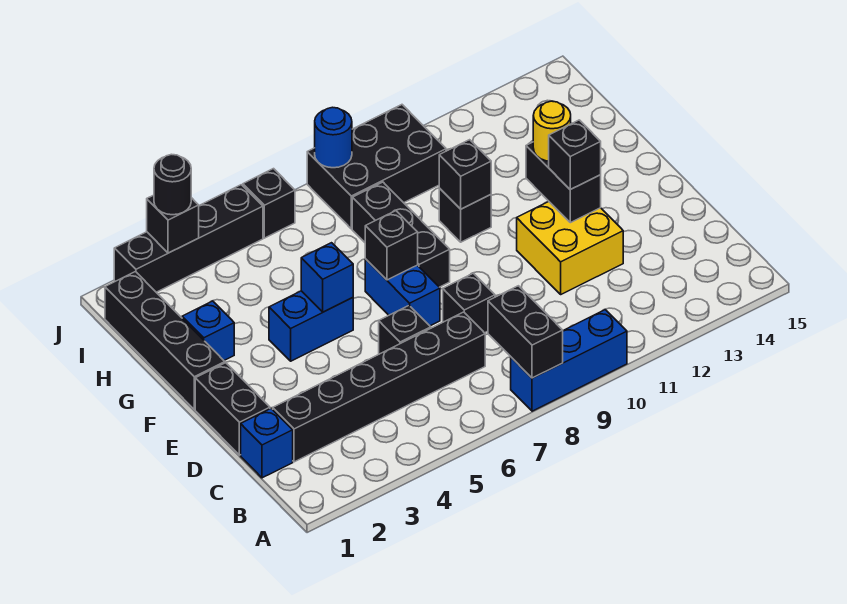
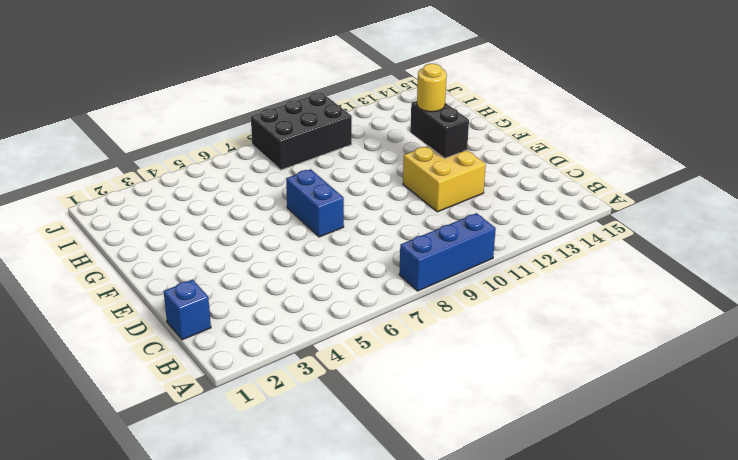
none -> black brick C2:C7 level 1
none -> black brick D1:E1 level 1
none -> black brick D6 level 1

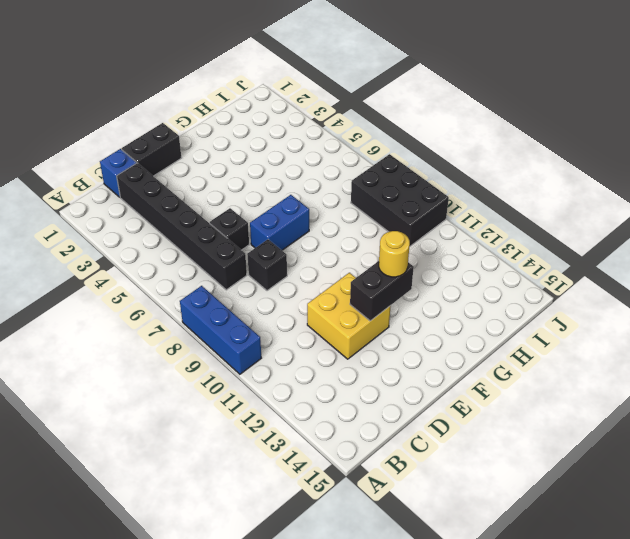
none -> black brick F1:I1 level 1
none -> blue brick F4:F5 level 1
none -> black brick F8:H8 level 1

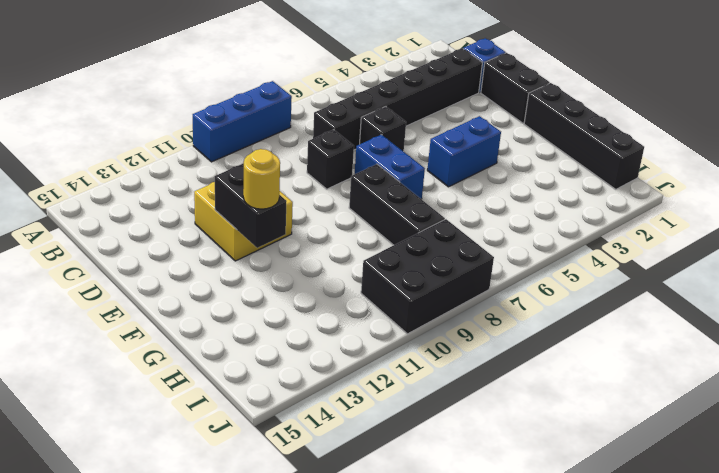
none -> blue brick G2 level 1
none -> black brick G10 level 1
none -> black brick J2:J5 level 1

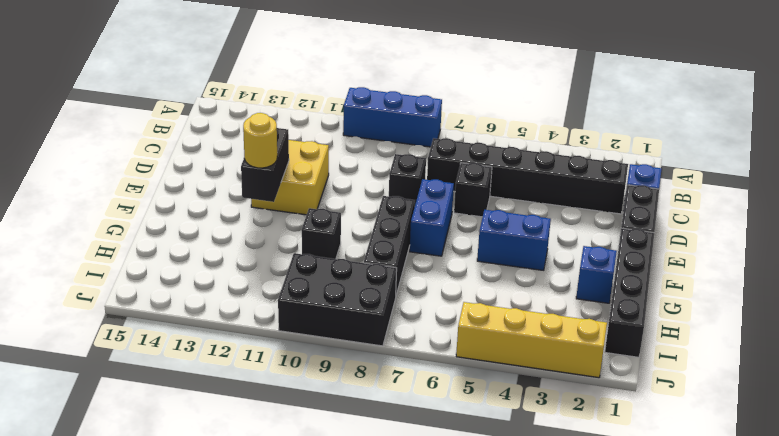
yellow brick J2:J5 level 1 -> black brick J2:J5 level 1
none -> black brick J6 level 1
none -> black brick A8:B8 level 2
none -> blue brick F5 level 2

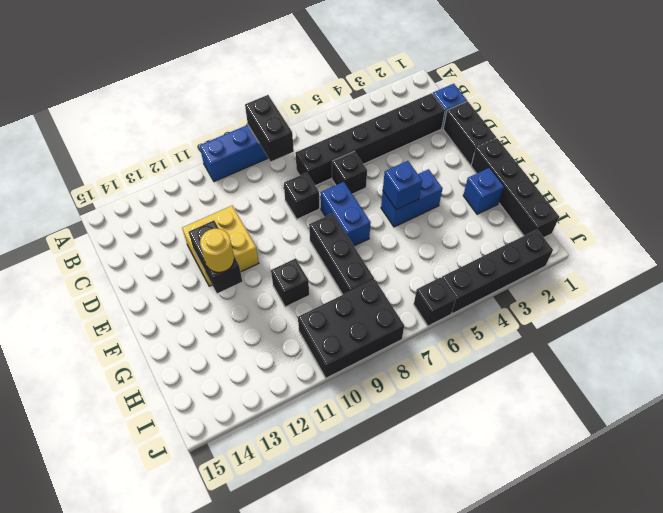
none -> black brick F7 level 2
none -> black brick G10 level 2
none -> black brick J3 level 2

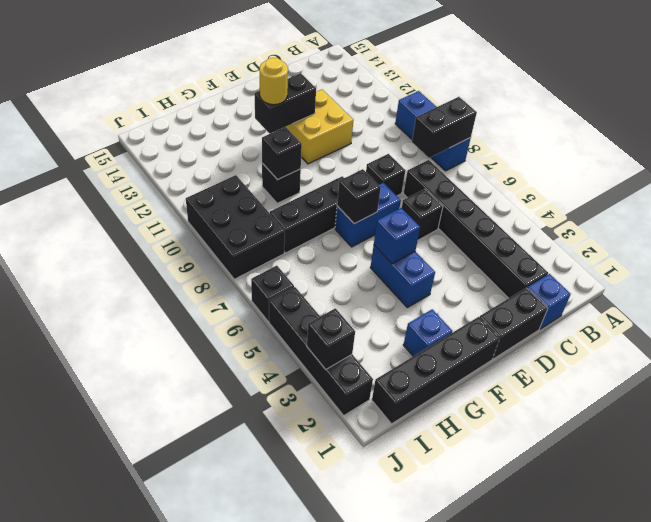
none -> blue round brick J8 level 2
none -> black brick E12 level 3
none -> black round brick J3 level 3

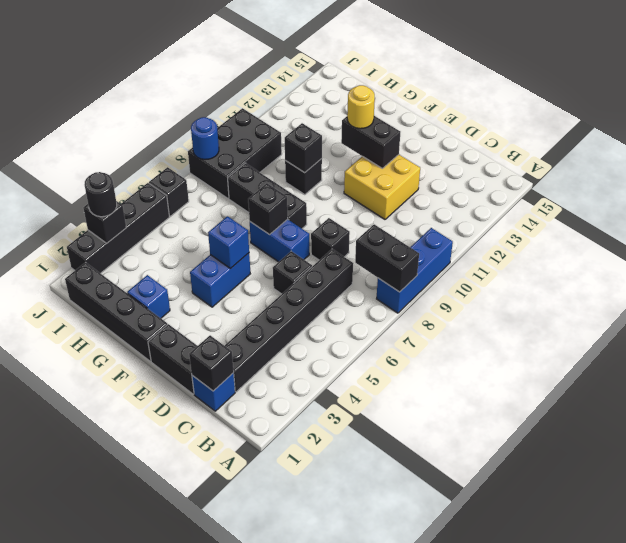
black brick C1 level 2 -> black brick E12 level 3

